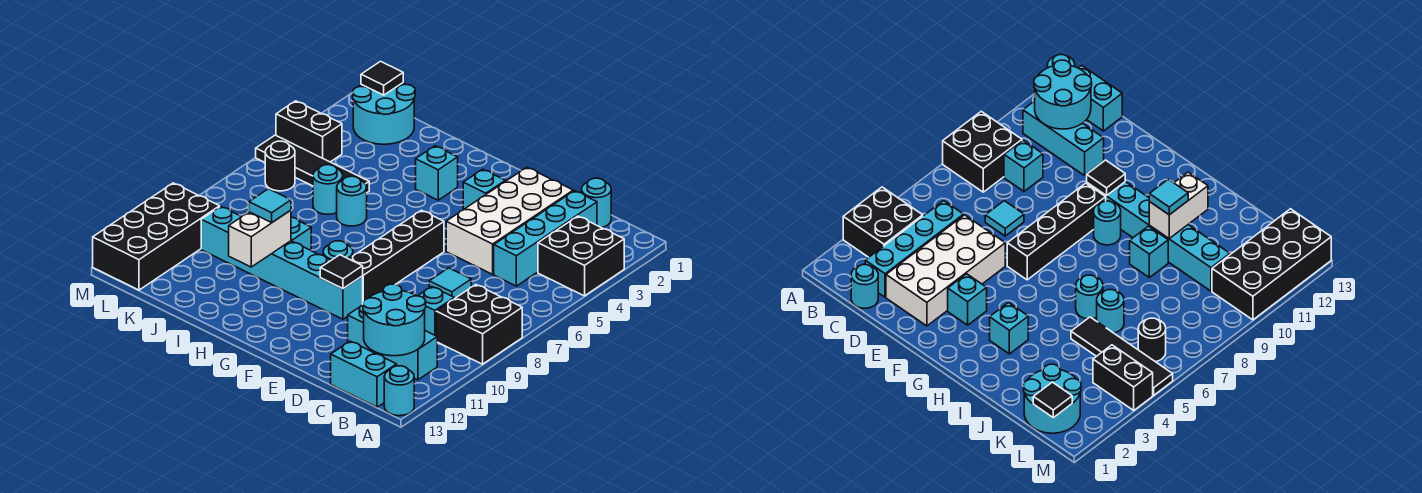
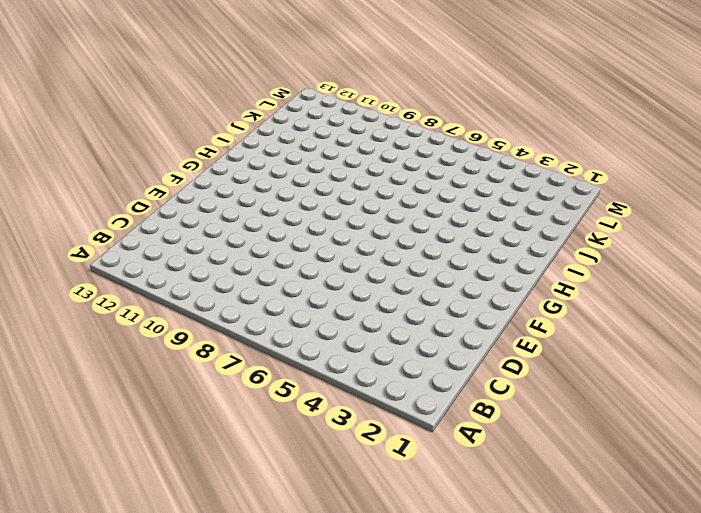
none -> black brick A3:B4 level 1
none -> black brick A8:B9 level 1
none -> cyan round brick A13 level 1

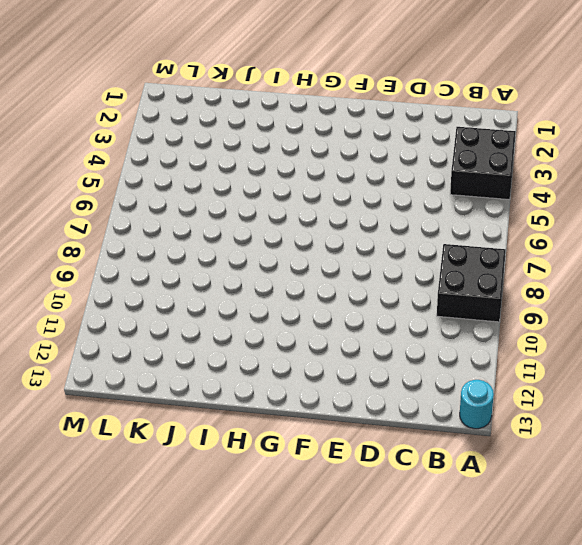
none -> cyan brick B11:D11 level 1
none -> cyan brick B13:C13 level 1
none -> cyan round brick C1 level 1

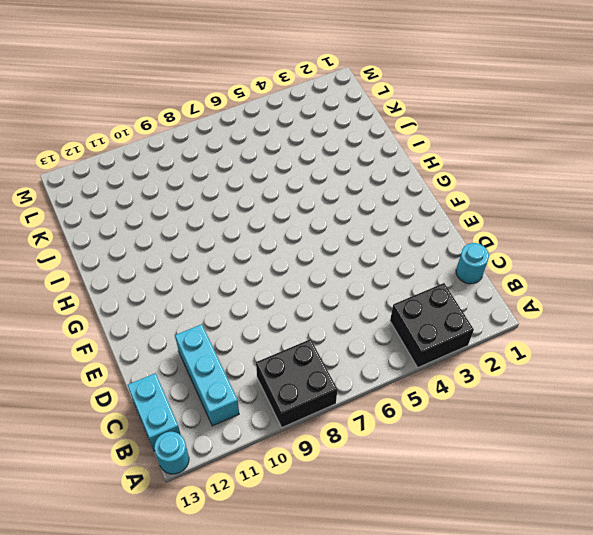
none -> cyan brick C2:C5 level 1
none -> cyan brick C9 level 1
none -> white brick D2:E5 level 1

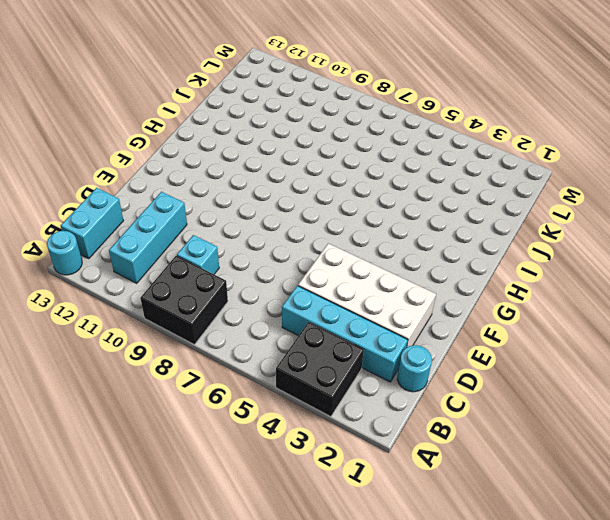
none -> cyan tile D7 level 1
none -> cyan brick F3 level 1
none -> black brick F6:F9 level 1

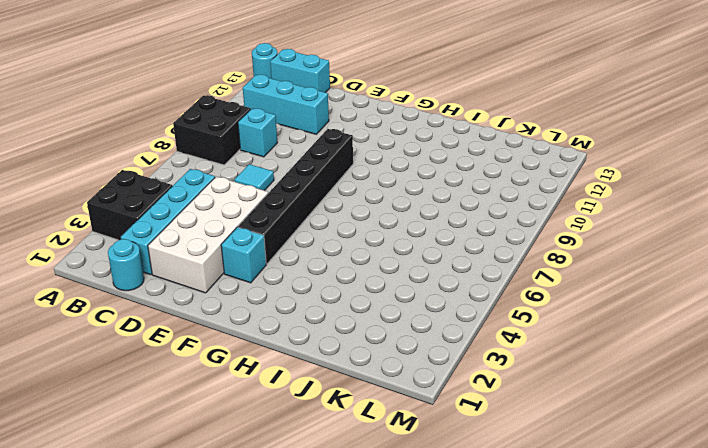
black brick F4:F9 level 1 -> black brick F6:F9 level 1
none -> cyan brick F10:K10 level 1
none -> cyan round brick G9 level 1
none -> cyan brick H3 level 1

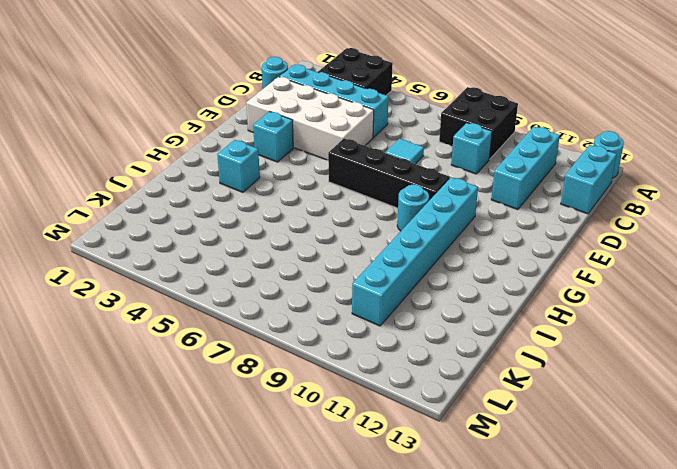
none -> cyan round brick I6 level 1
none -> cyan brick I9 level 1
none -> black tile J5:M5 level 1

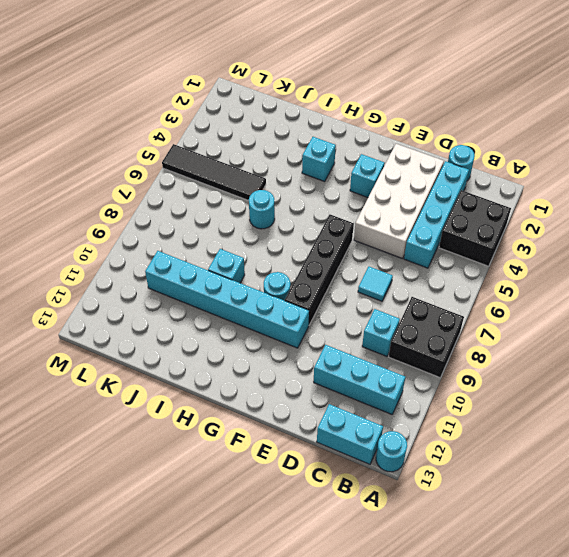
none -> cyan round brick J6 level 1
none -> cyan round brick K1:L2 level 1
none -> black brick L4:M4 level 1

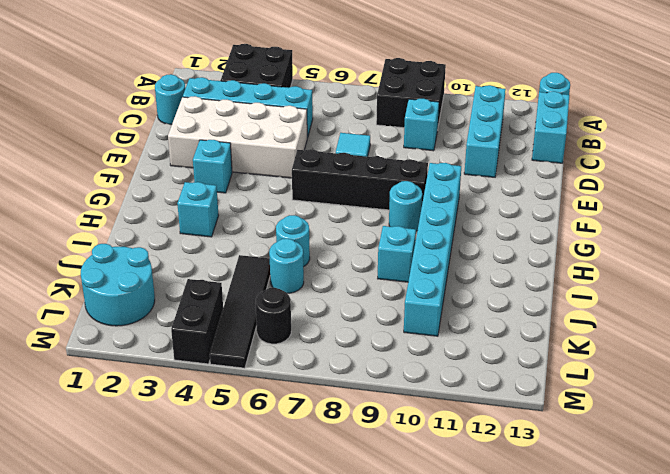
none -> black brick L10:M13 level 1
none -> cyan round brick B11:C12 level 2
none -> black tile F10 level 2

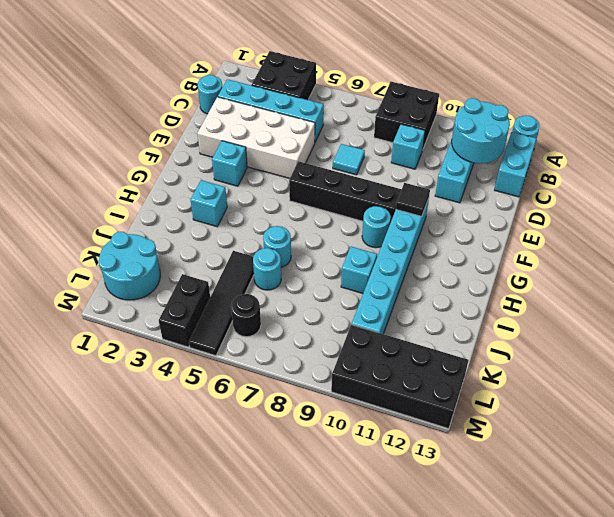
none -> white brick I10:I11 level 2
none -> black tile L1 level 2
none -> cyan tile I10 level 3

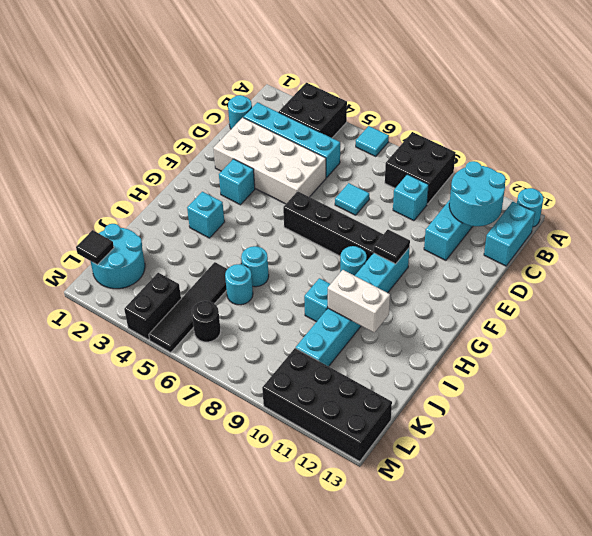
cyan tile A6 level 1 -> cyan tile I10 level 3

